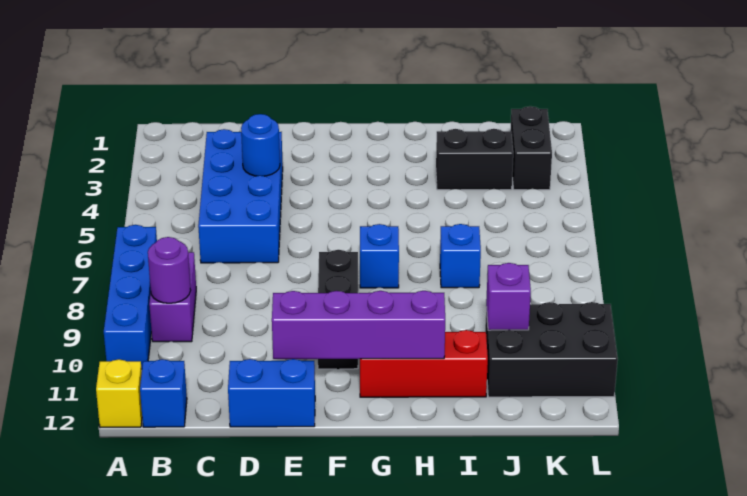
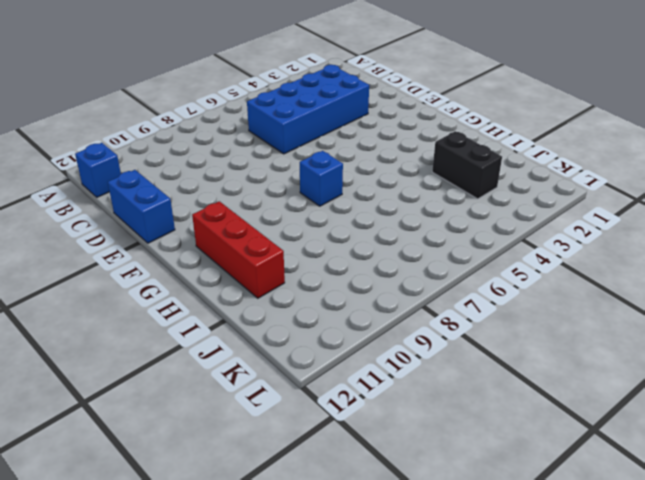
none -> blue brick A7:A10 level 1
none -> yellow brick A12 level 1
none -> purple brick B8:B9 level 1

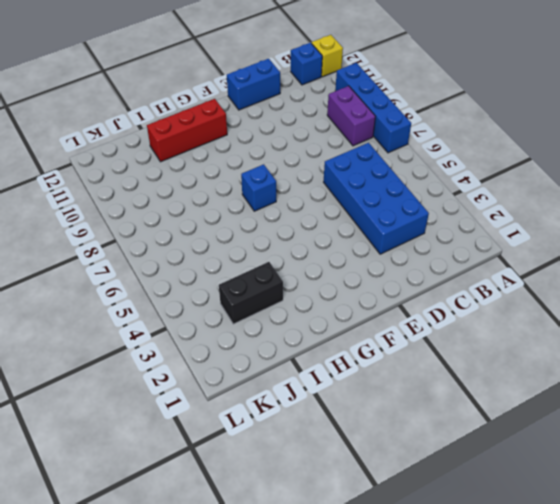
none -> black brick F8:F10 level 1
none -> blue brick I7 level 1
none -> black brick J10:L11 level 1

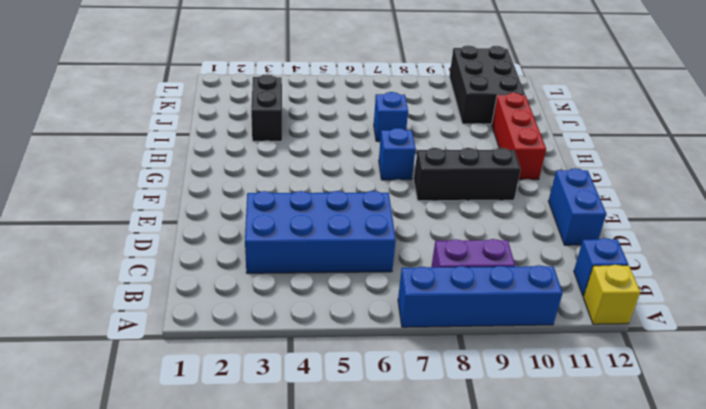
none -> black brick K2:K3 level 1
none -> purple round brick B9 level 2
none -> blue round brick D4 level 2

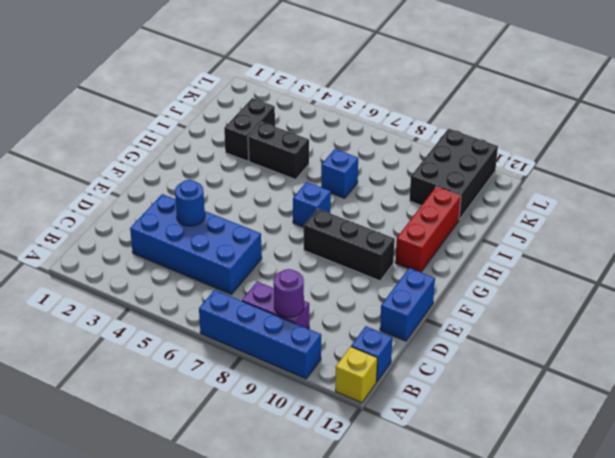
black brick I4:I5 level 1 -> black brick K2:K3 level 1
none -> purple brick E11:H11 level 2
none -> purple brick J10 level 2

